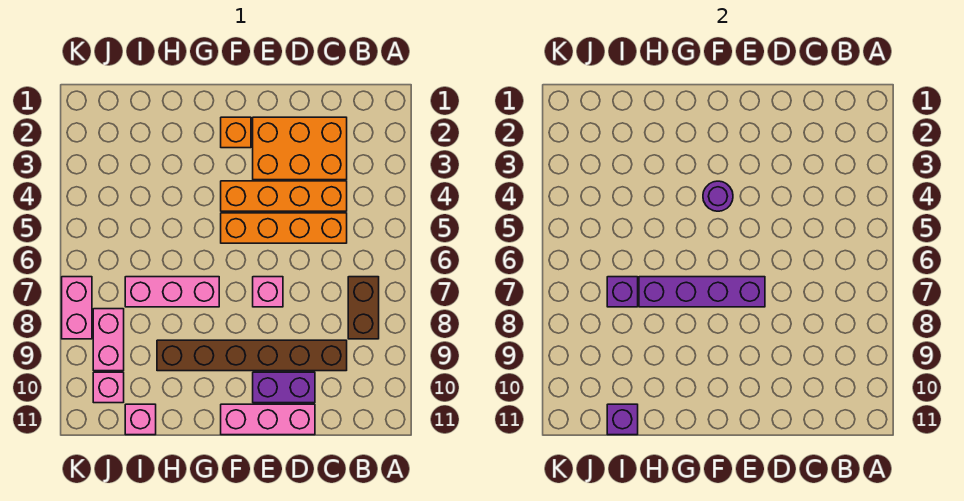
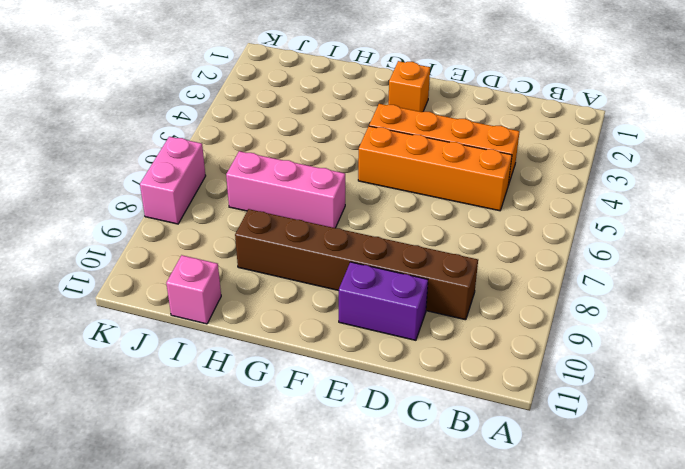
none -> brown brick B7:B8 level 1
none -> orange brick C2:E3 level 1
none -> pink brick D11:F11 level 1

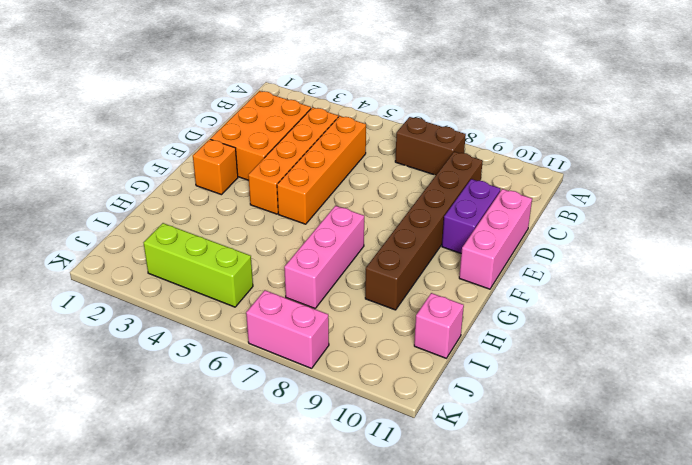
lime brick J3:J5 level 1 -> none
none -> pink brick E7 level 1
none -> pink brick J8:J9 level 1
none -> pink brick J10 level 1

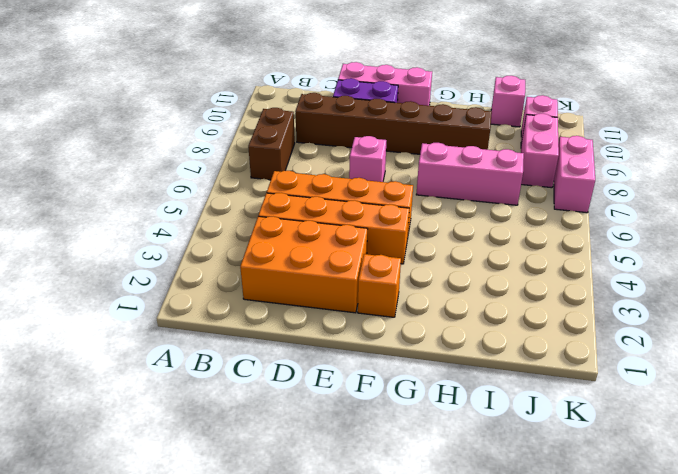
none -> purple brick E7:H7 level 2
none -> purple round brick F4 level 2
none -> purple brick I7 level 2

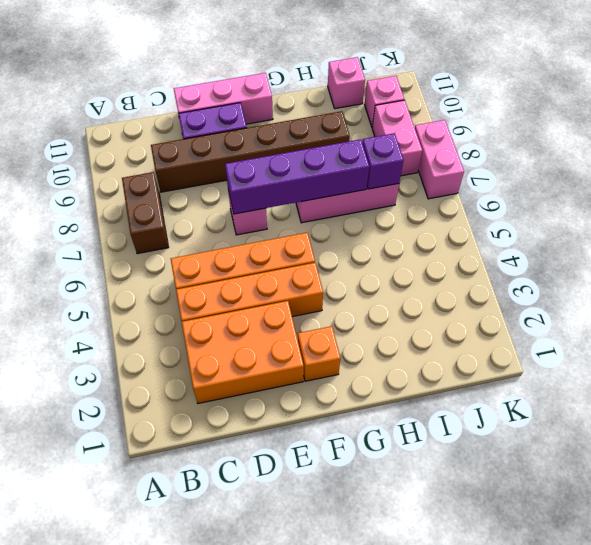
none -> purple round brick F4 level 2
none -> purple brick I11 level 2

